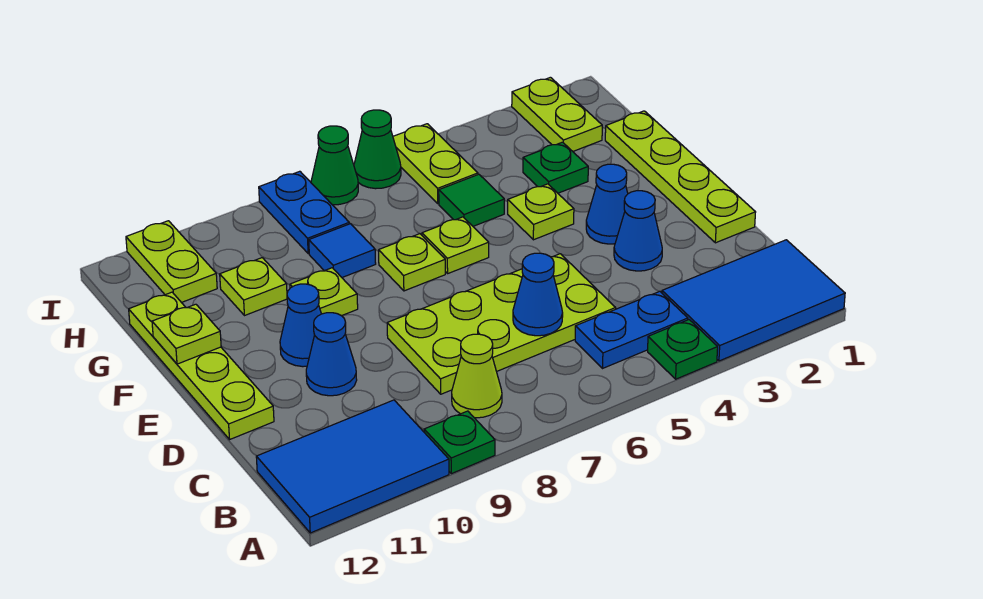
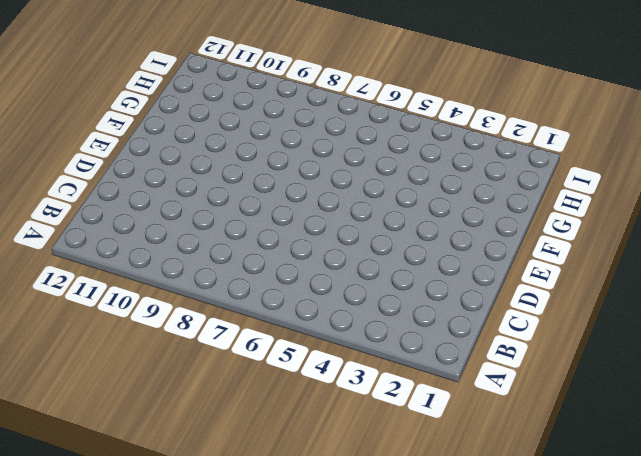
none -> blue tile A1:B3 level 1
none -> green plate A4 level 1
none -> green plate A9 level 1

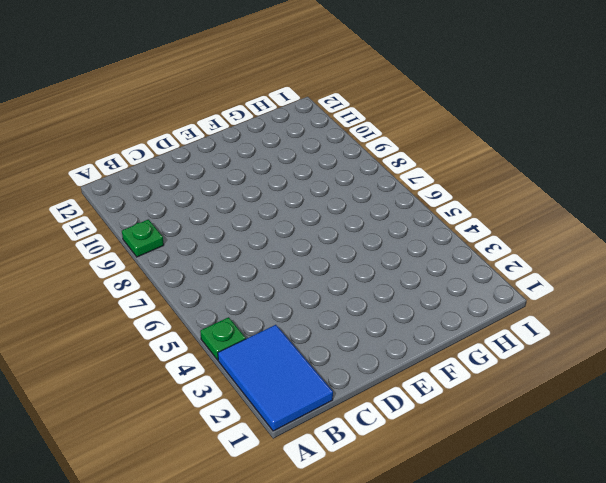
none -> blue tile A10:B12 level 1
none -> blue plate B4:B5 level 1
none -> lime cone B8 level 1

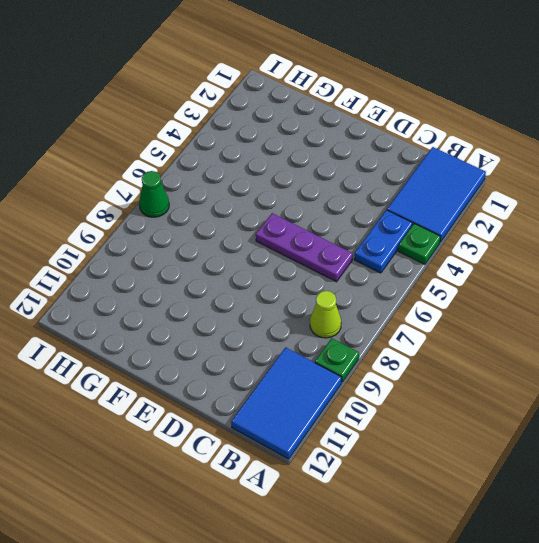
purple plate C6:E6 level 1 -> lime plate C5:D8 level 1
none -> lime plate D1:G1 level 1
none -> blue cone D3 level 1
none -> blue cone D10 level 1

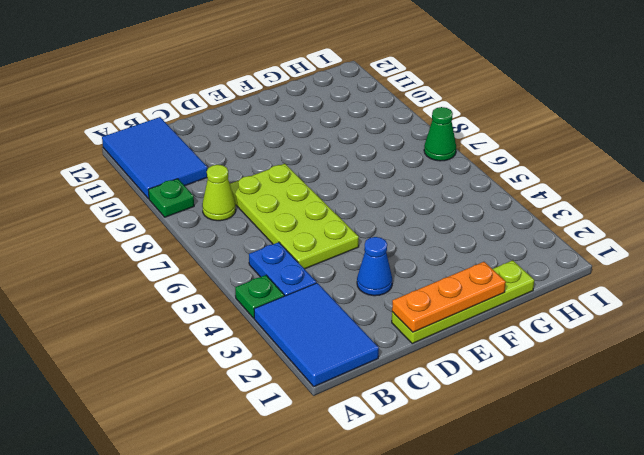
orange plate D1:F1 level 2 -> none
none -> blue cone D10 level 1
none -> lime plate D12:G12 level 1
none -> blue cone E3 level 1

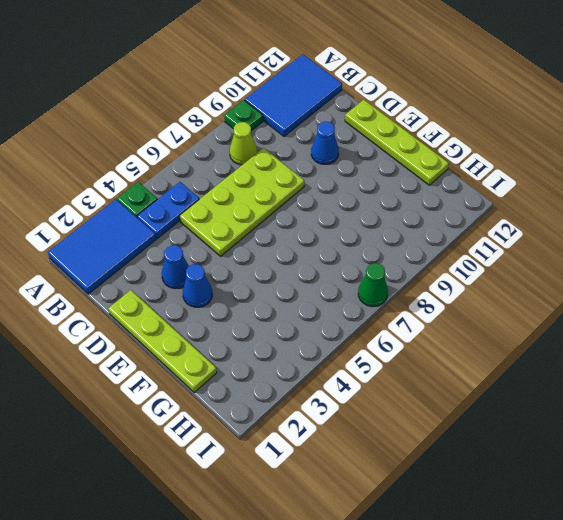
none -> blue cone E10 level 1
none -> lime plate F4 level 1
none -> lime plate F6 level 1

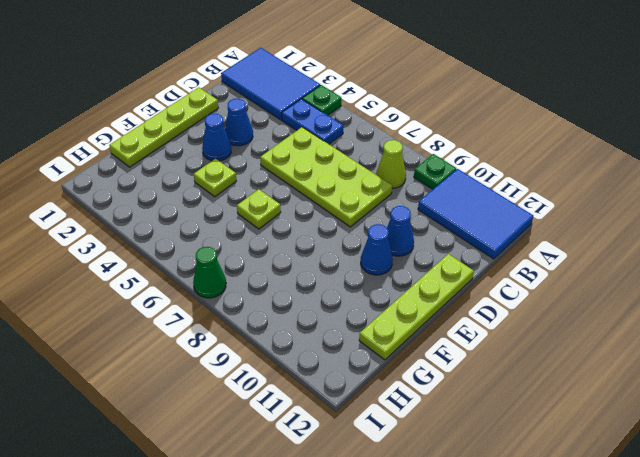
none -> lime plate F7 level 1
none -> lime plate F9 level 1
none -> green plate G3 level 1

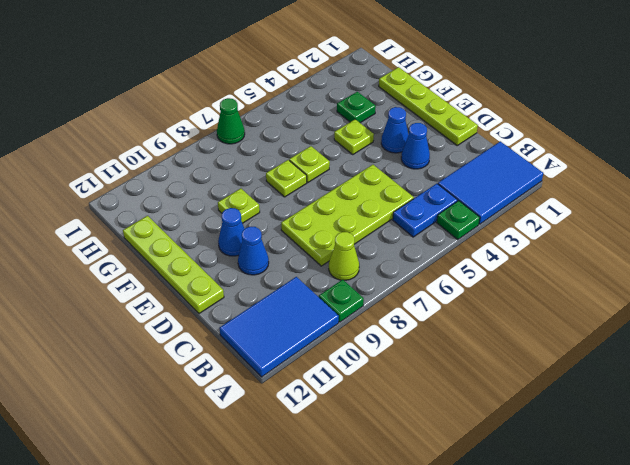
none -> green tile G5 level 1
none -> blue tile G8 level 1
none -> lime plate G10 level 1

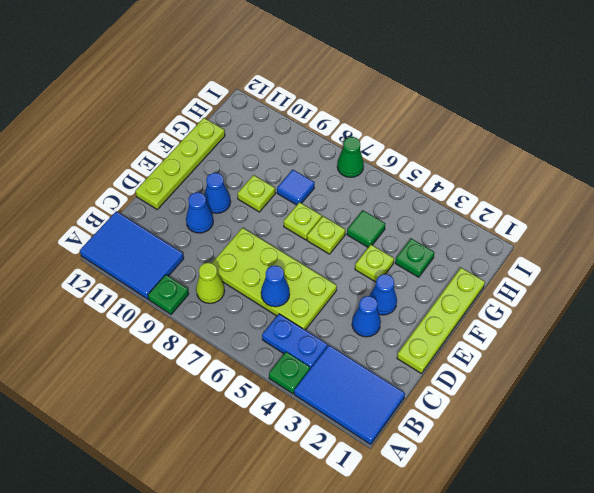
none -> lime plate G10 level 1
none -> lime plate H2:I2 level 1
none -> lime plate H5:I5 level 1

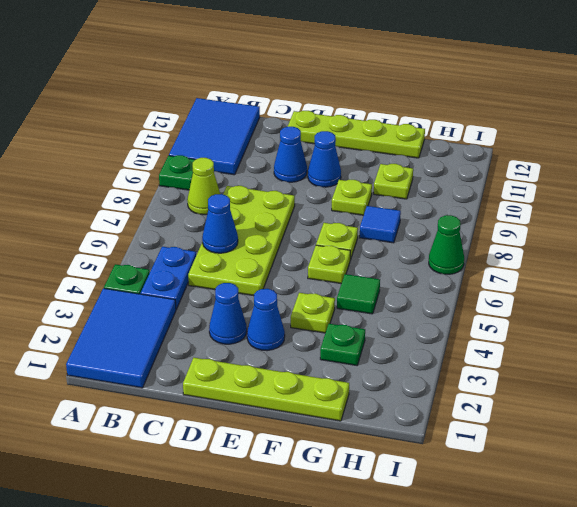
none -> lime plate H2:I2 level 1
none -> lime plate H5:I5 level 1
none -> blue plate H8:I8 level 1

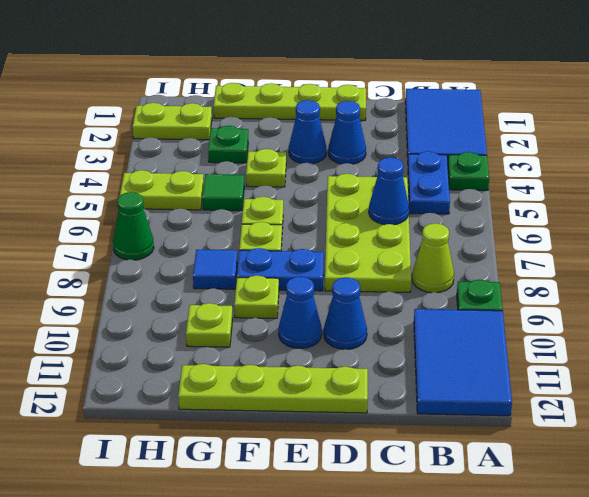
blue plate E8:F8 level 1 -> blue plate H8:I8 level 1
none -> lime plate H11:I11 level 1
none -> green cone I6 level 1
none -> lime plate F12 level 2

